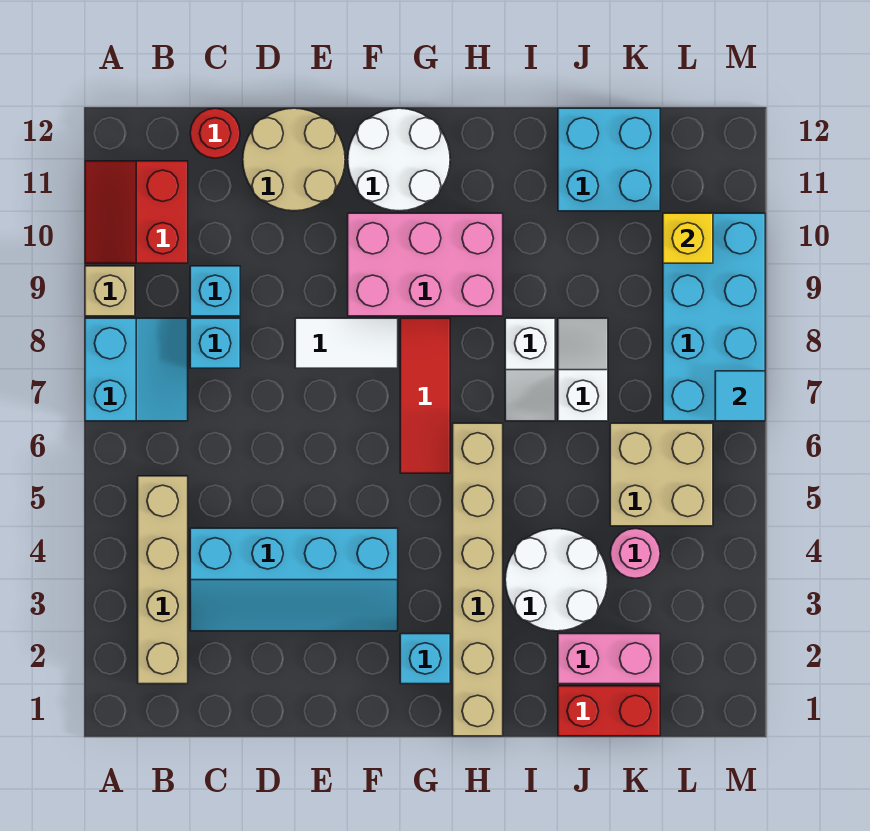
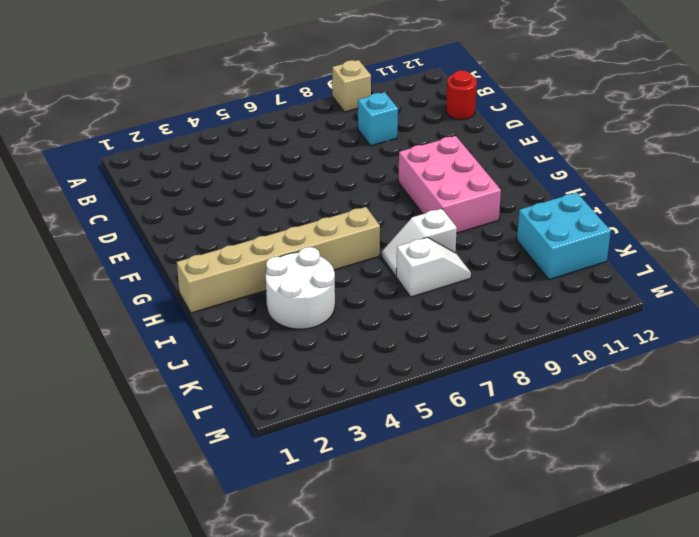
none -> cyan slope A7:B8 level 1 top A
none -> red slope A10:B11 level 1 top B
none -> tan brick B2:B5 level 1

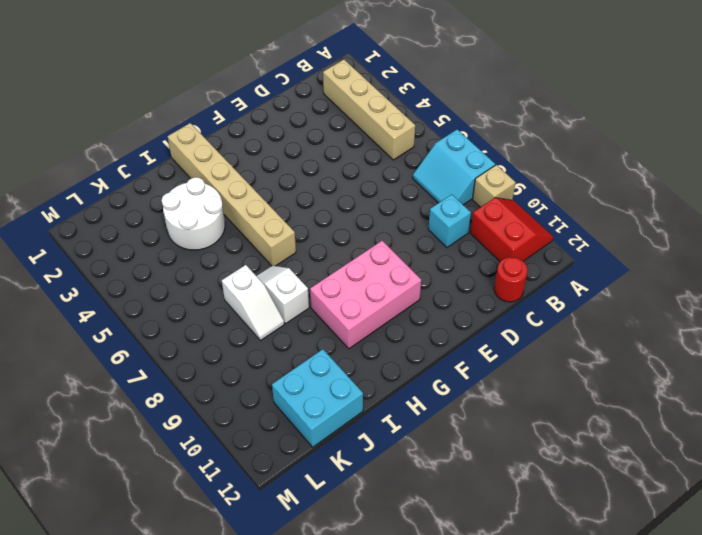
none -> cyan slope C3:F4 level 1 top 4
none -> cyan brick C8 level 1
none -> tan round brick D11:E12 level 1

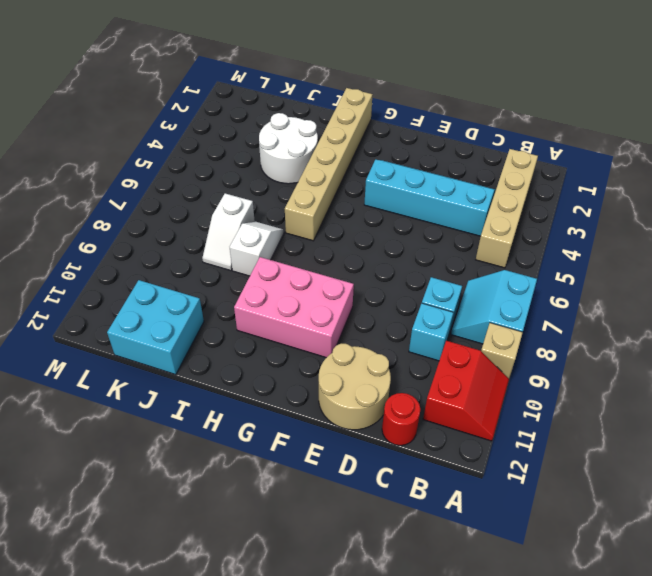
none -> white tile E8:F8 level 1
none -> white round brick F11:G12 level 1
none -> cyan brick G2 level 1

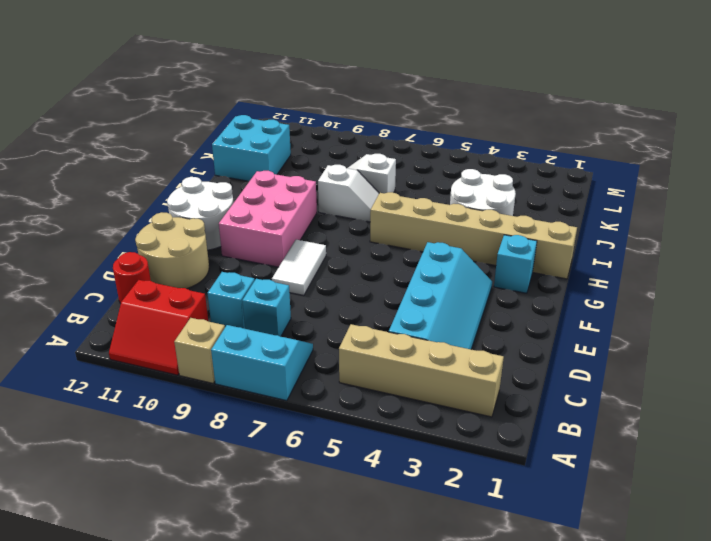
none -> red tile G6:G8 level 1
none -> red brick J1:K1 level 1
none -> pink brick J2:K2 level 1

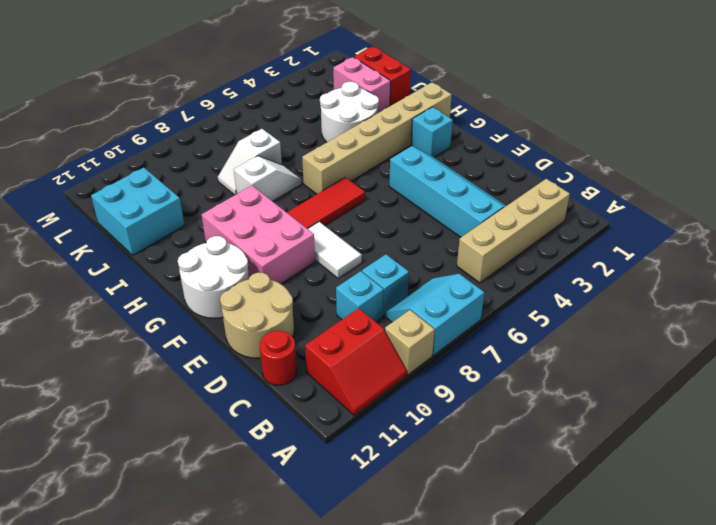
none -> pink round brick K4 level 1
none -> tan brick K5:L6 level 1
none -> cyan brick L7:M10 level 1

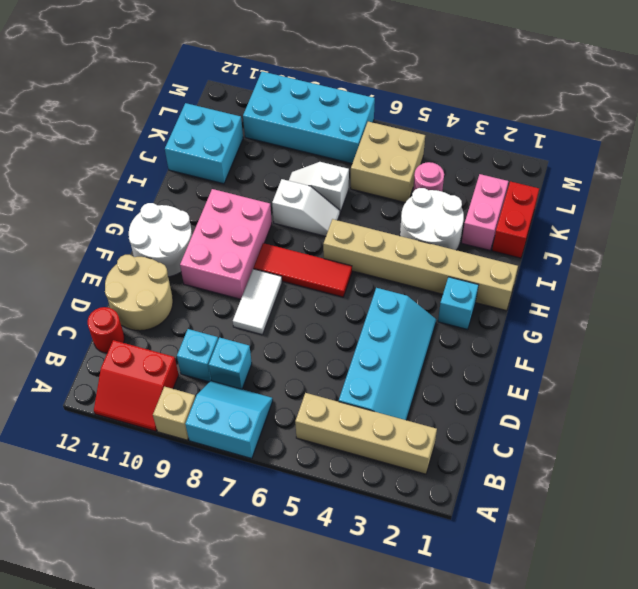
none -> yellow brick L10 level 2
none -> cyan tile M7 level 2

